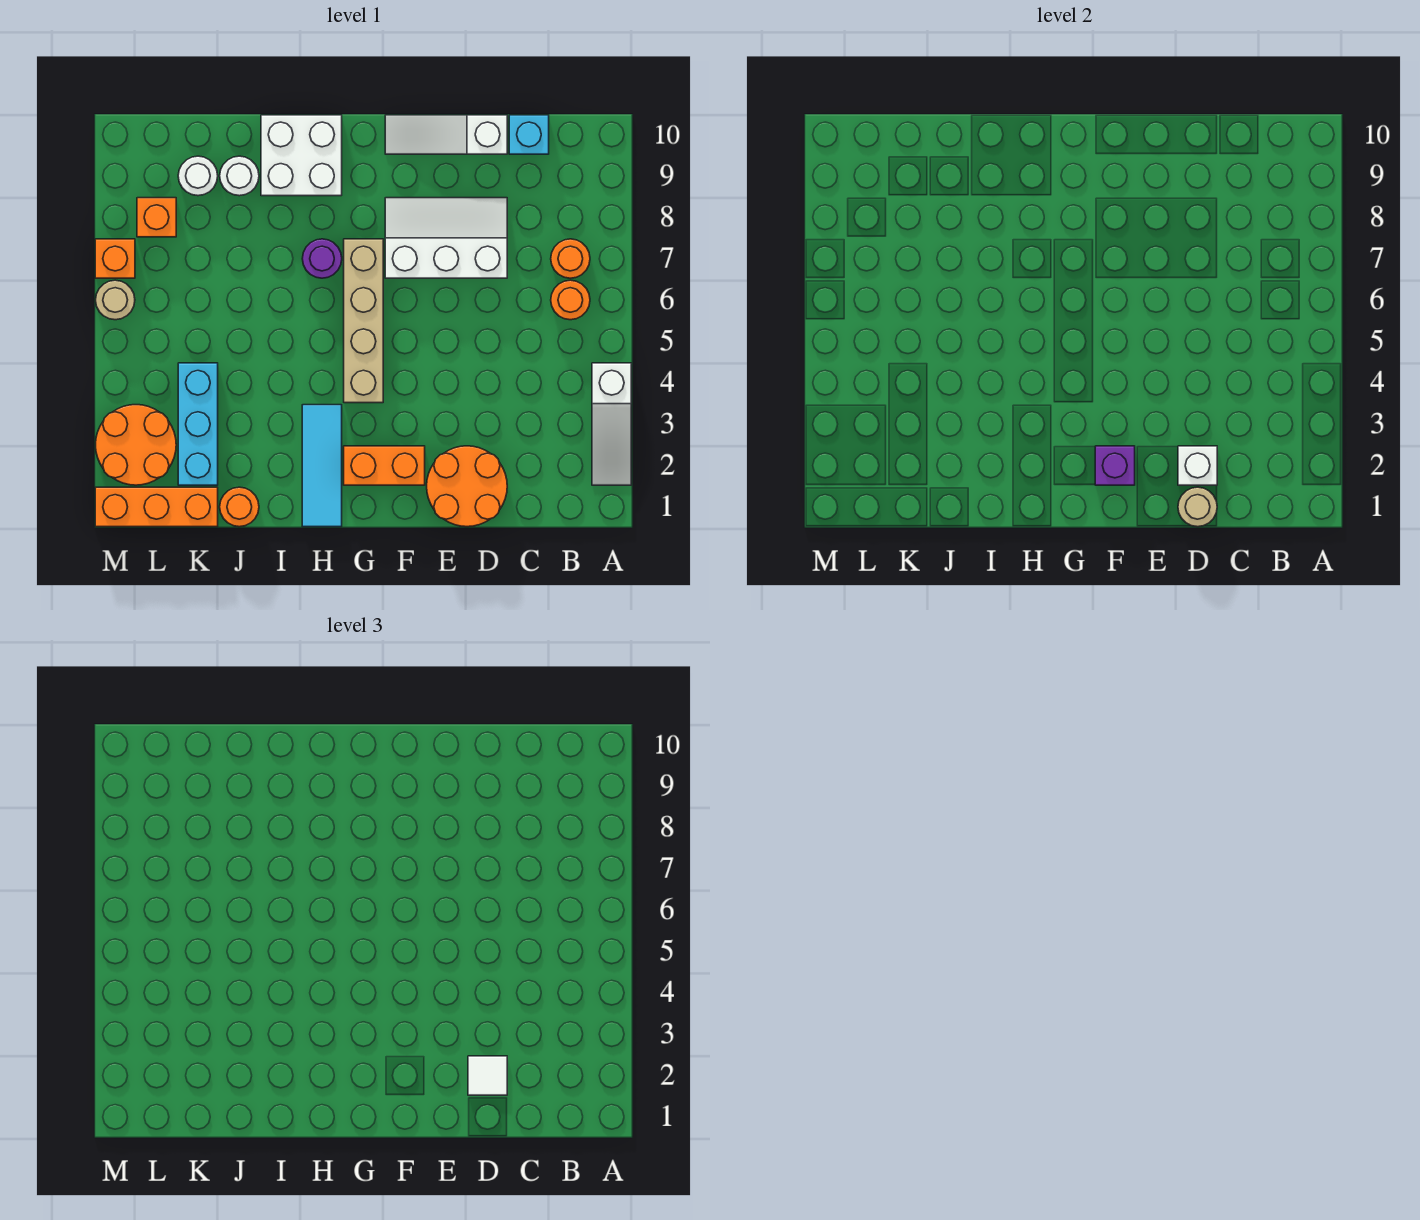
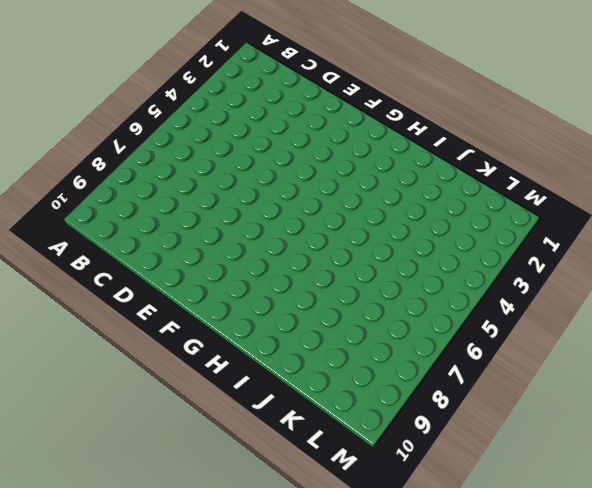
none -> white slope A2:A4 level 1 top 4
none -> orange round brick B6 level 1
none -> orange round brick B7 level 1

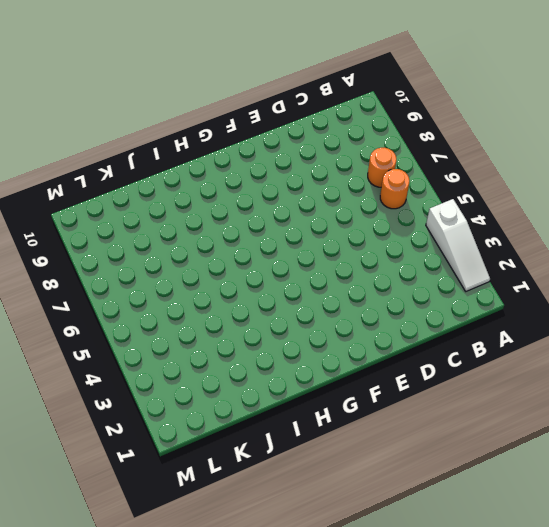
none -> cyan brick C10 level 1
none -> orange round brick D1:E2 level 1
none -> white slope D7:F8 level 1 top 7

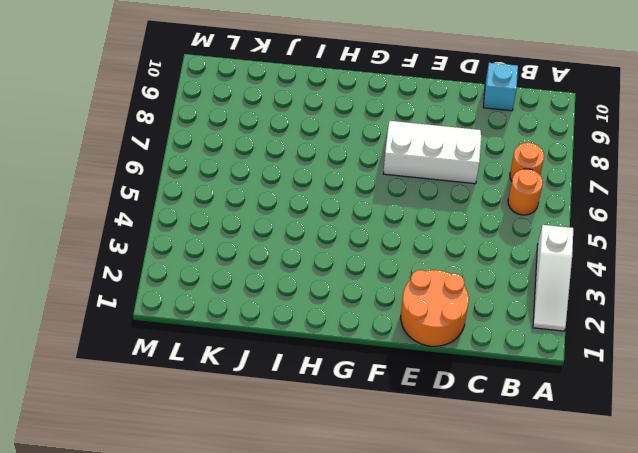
none -> white slope D10:F10 level 1 top D
none -> orange brick F2:G2 level 1
none -> tan brick G4:G7 level 1

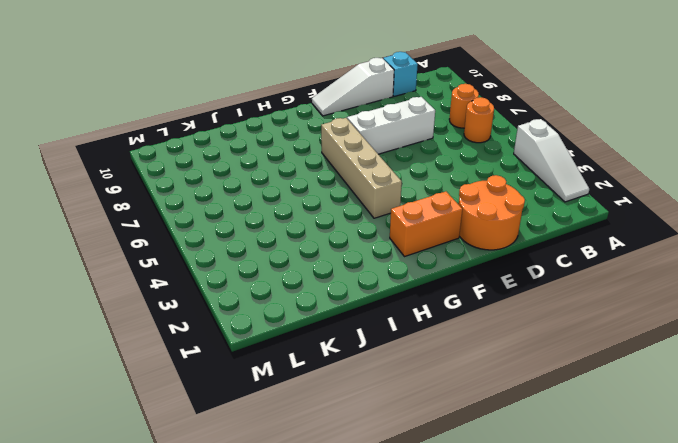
none -> cyan tile H1:H3 level 1
none -> purple round brick H7 level 1
none -> white brick H9:I10 level 1

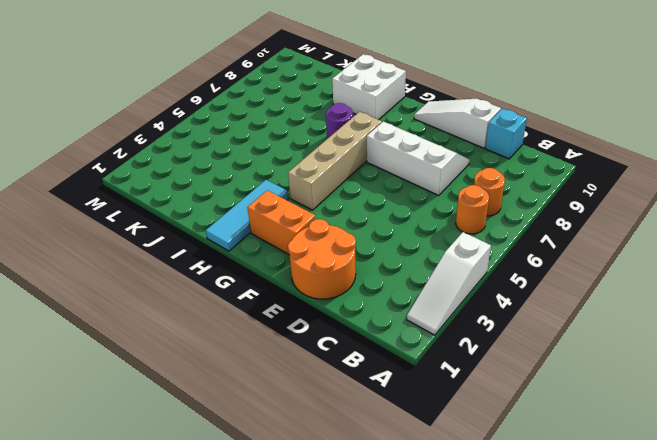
none -> orange round brick J1 level 1
none -> white round brick J9 level 1
none -> orange brick K1:M1 level 1

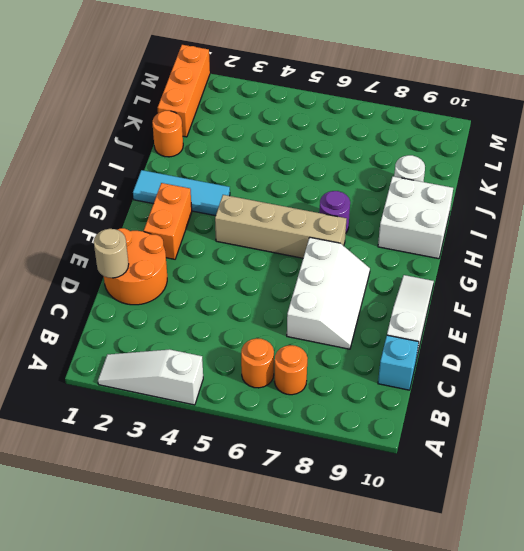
none -> cyan brick K2:K4 level 1
none -> white round brick K9 level 1
none -> orange round brick L2:M3 level 1

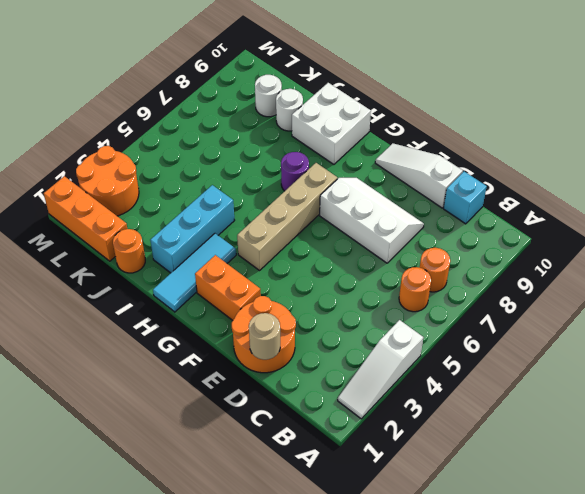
cyan brick I2:I4 level 1 -> cyan brick K2:K4 level 1
none -> orange brick L8 level 1
none -> tan round brick M6 level 1
none -> orange brick M7 level 1

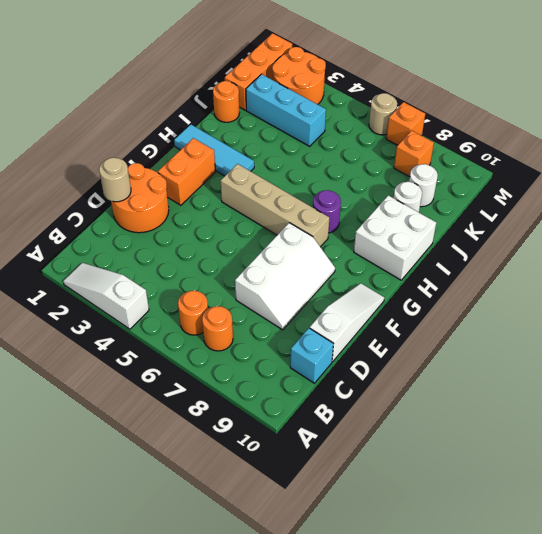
none -> white brick D2 level 2
none -> purple brick F2 level 2
none -> white tile D2 level 3

